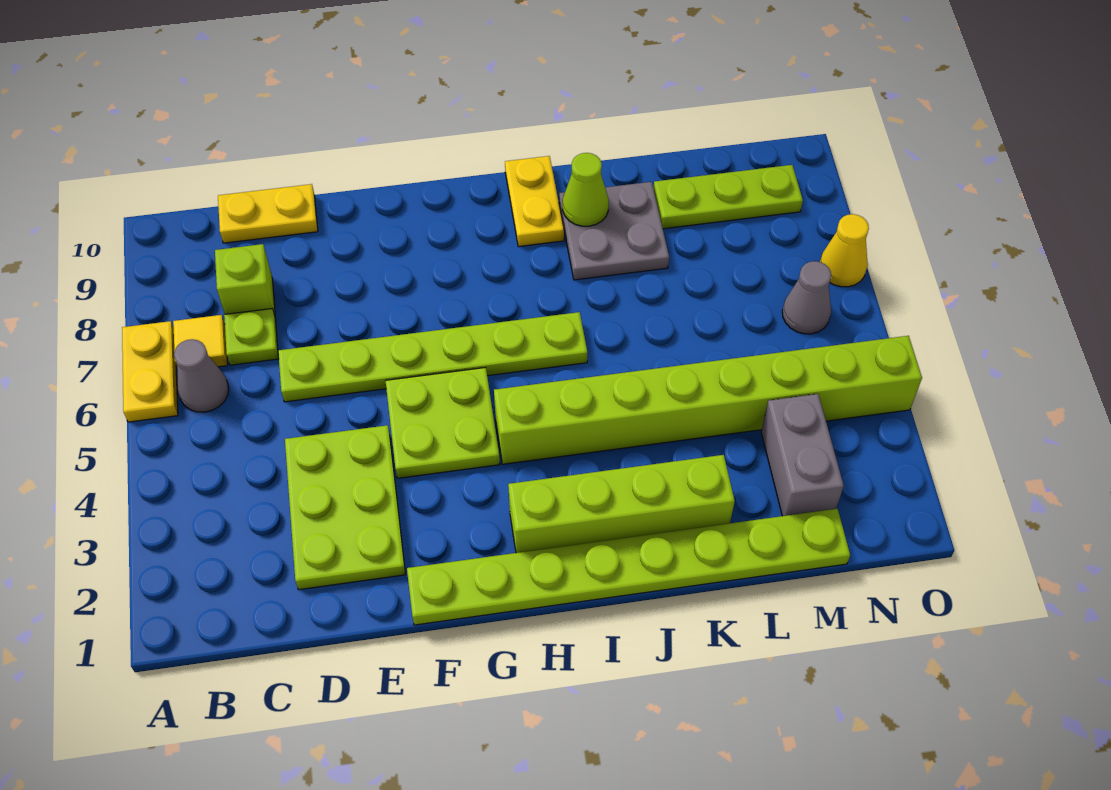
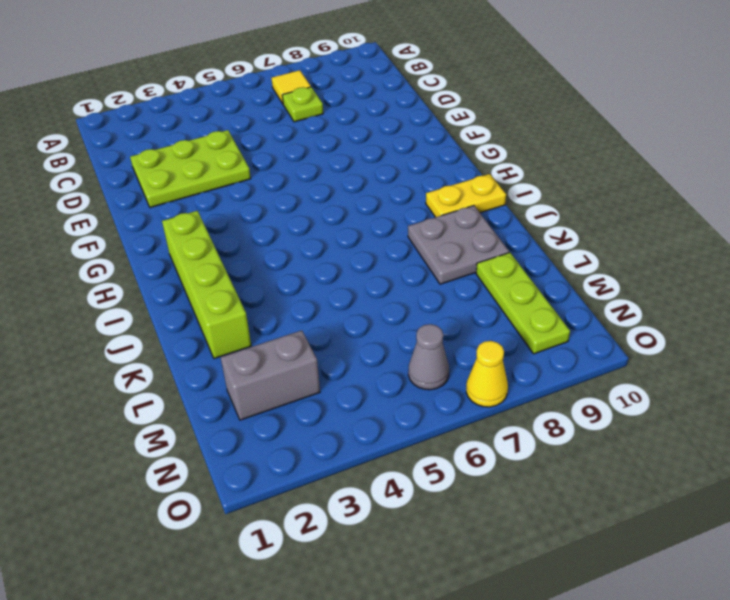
none -> yellow plate A6:A7 level 1
none -> grey cone B6 level 1
none -> lime brick C8 level 1

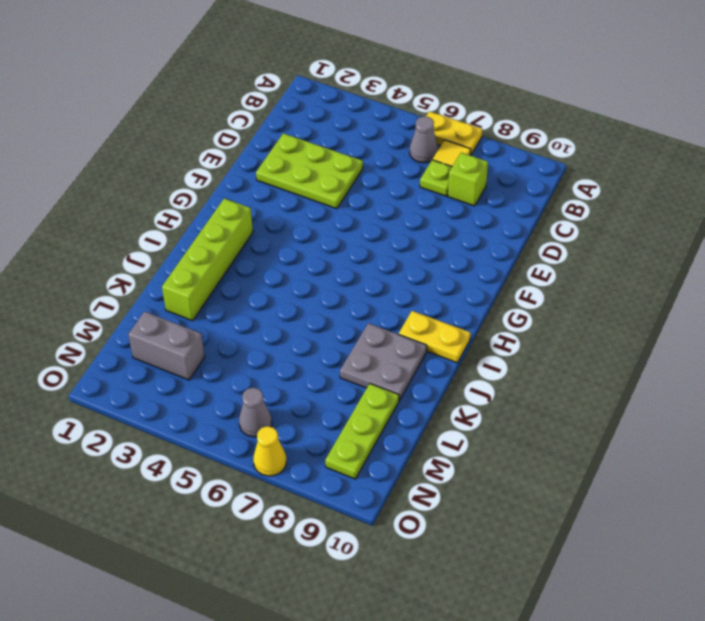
none -> yellow plate C10:D10 level 1
none -> lime plate D6:I6 level 1
none -> lime plate F1:M1 level 1

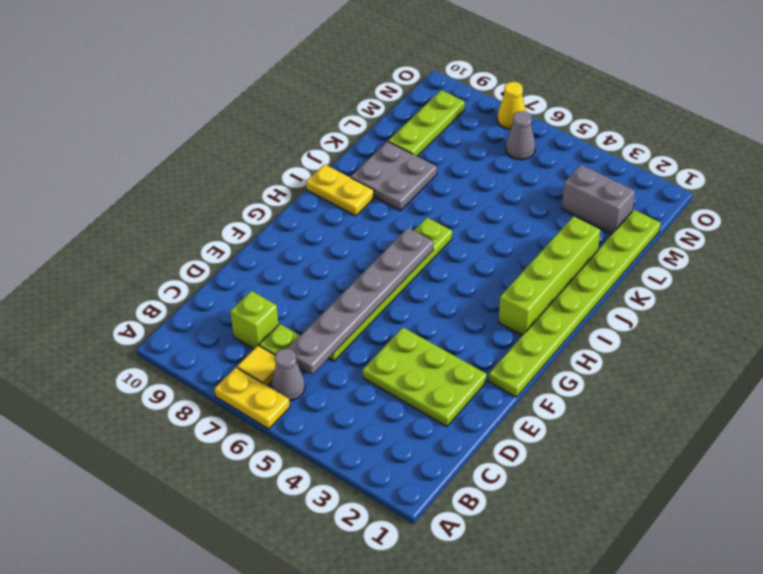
grey plate C6:H6 level 2 -> none
none -> yellow plate C10:D10 level 1
none -> lime plate F4:G5 level 1
none -> lime brick H4:O4 level 1

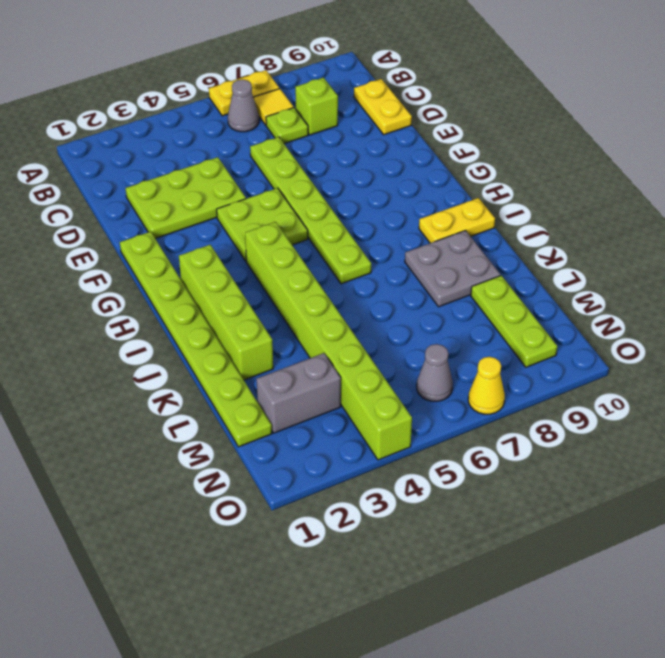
none -> lime cone J9 level 2

